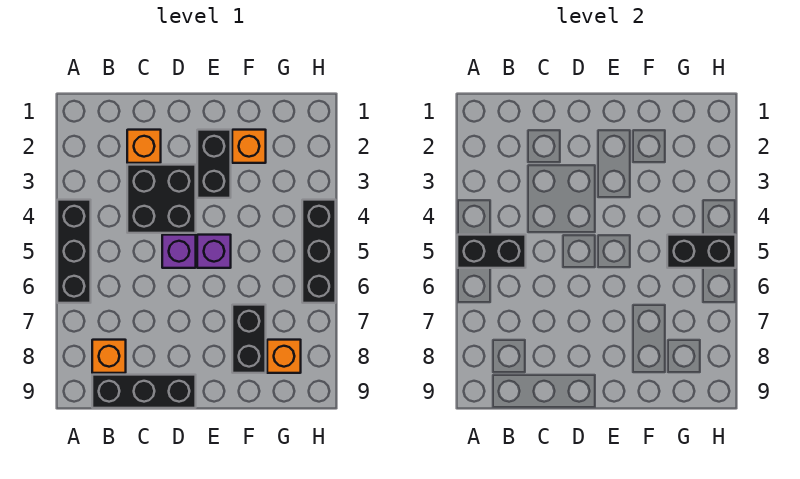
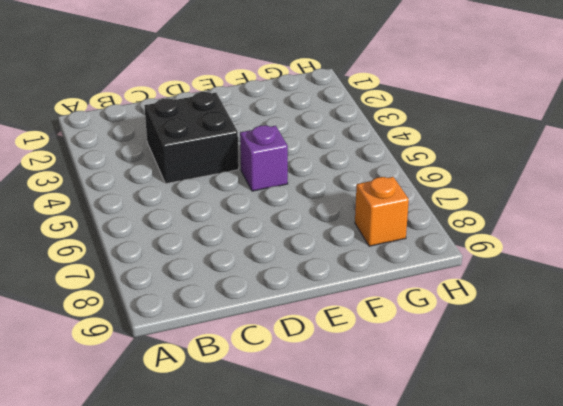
none -> black brick A4:A6 level 1
none -> orange brick B8 level 1
none -> black brick B9:D9 level 1

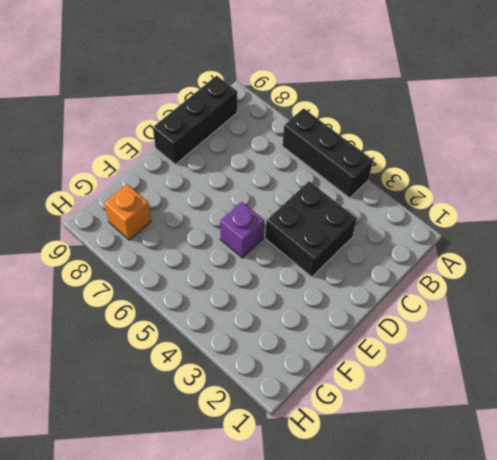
none -> orange brick B8 level 1
none -> orange brick C2 level 1
none -> purple brick D5 level 1

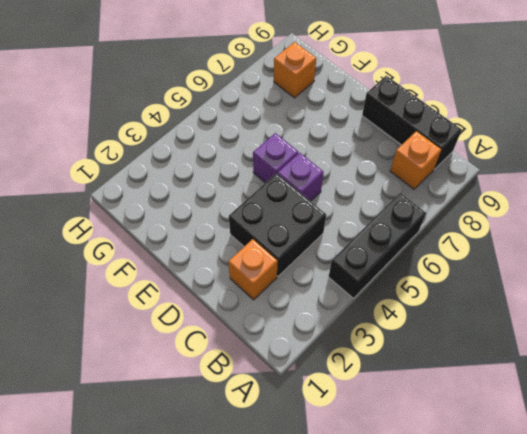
none -> black brick E2:E3 level 1
none -> orange brick F2 level 1
none -> black brick F7:F8 level 1

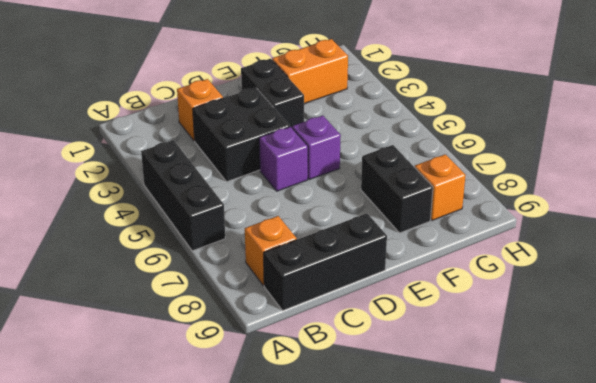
orange brick F2:G2 level 1 -> orange brick F2 level 1
none -> black brick H4:H6 level 1
none -> black brick A5:B5 level 2
none -> black brick G5:H5 level 2

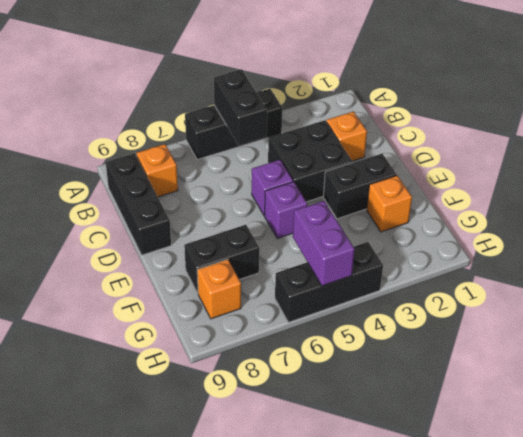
purple brick G5:H5 level 2 -> black brick G5:H5 level 2

